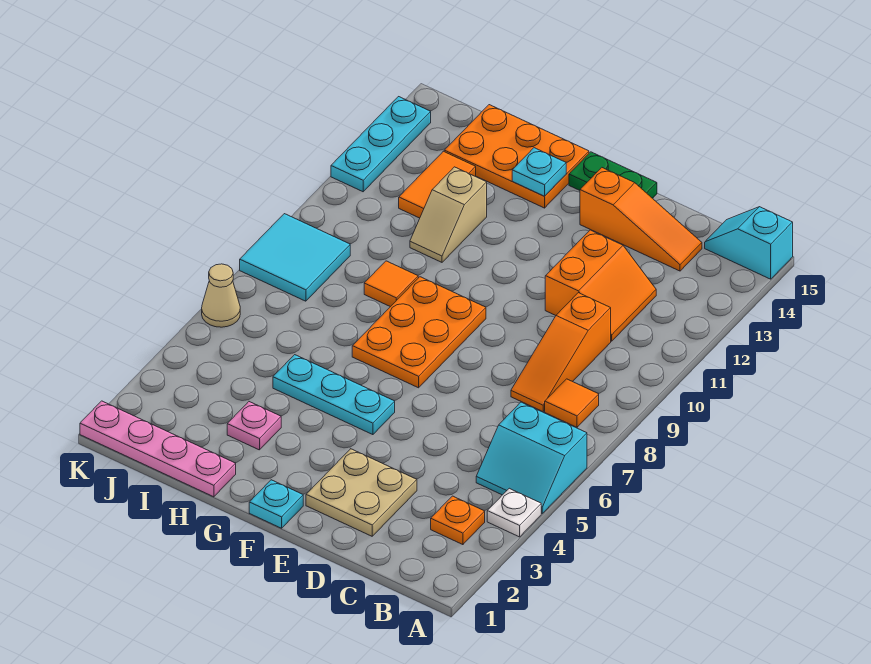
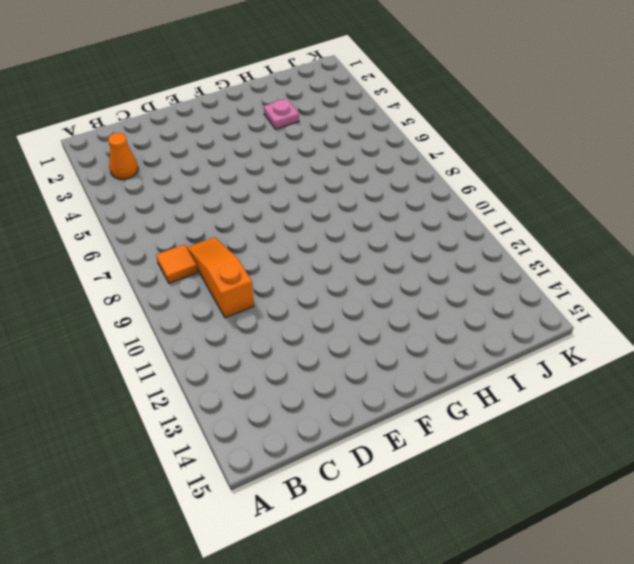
orange cone B3 level 1 -> orange plate B3 level 1
none -> white plate A4 level 1
none -> cyan slope A5:B6 level 1 top 6
none -> cyan slope A15:B15 level 1 top A

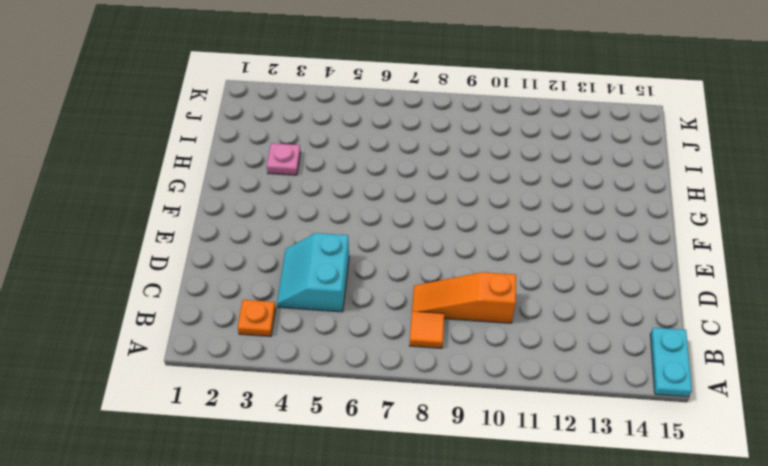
cyan plate A15:B15 level 1 -> cyan slope A15:B15 level 1 top A
cyan slope C4:D5 level 1 top 5 -> cyan slope A5:B6 level 1 top 6
none -> white plate A4 level 1
none -> orange slope C11:D12 level 1 top D
none -> orange slope C14:E14 level 1 top E

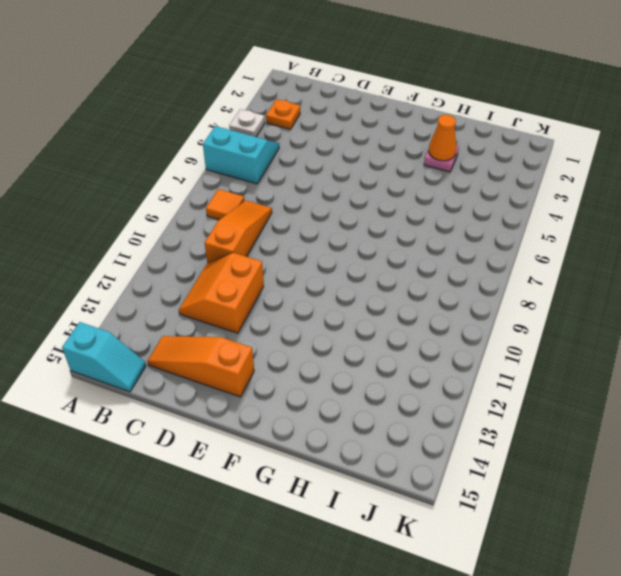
orange cone H3 level 2 -> none
none -> tan plate D2:E3 level 1
none -> green plate E15:F15 level 1
none -> cyan plate F1 level 1

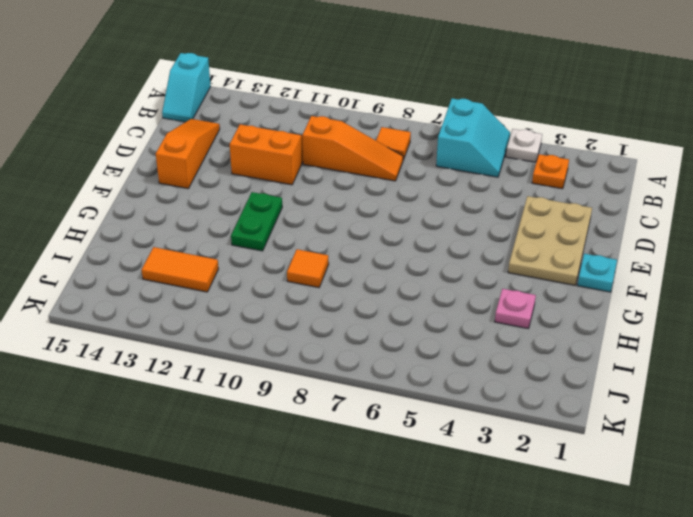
tan plate D2:F3 level 1 -> tan plate D2:E3 level 1
green plate F11:G11 level 1 -> green plate E15:F15 level 1
none -> cyan plate F5:H5 level 1
none -> orange plate F7:G9 level 1
none -> orange plate G14:I15 level 1

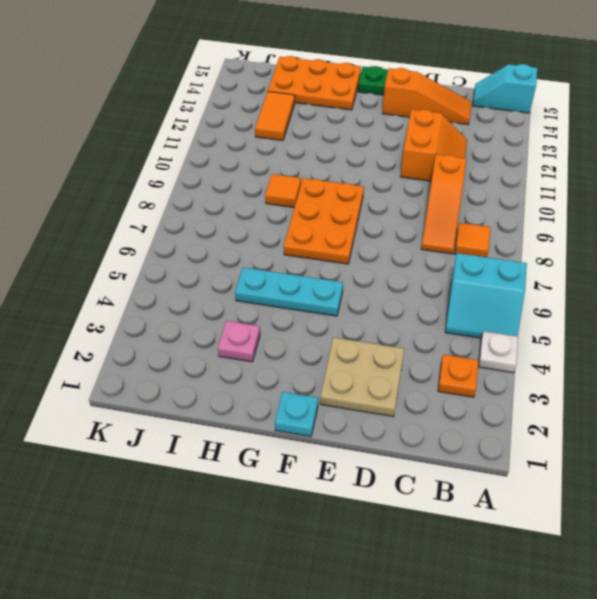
none -> pink plate H1:K1 level 1
none -> tan slope H11:H12 level 1 top 12
none -> cyan tile J8:K9 level 1

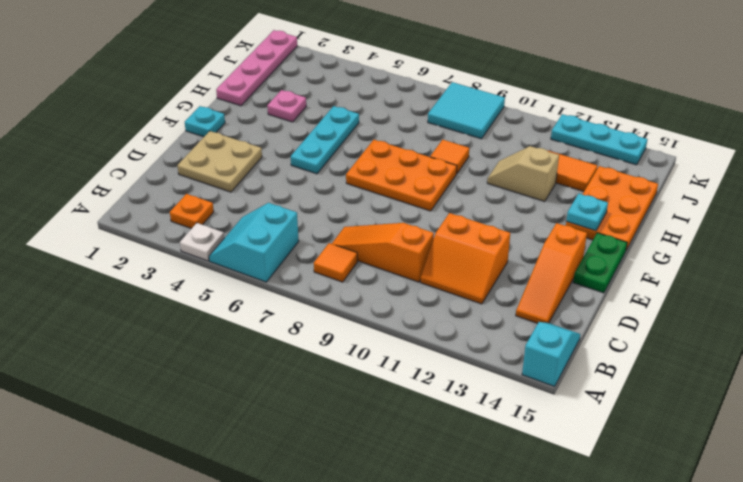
none -> tan cone K6 level 1

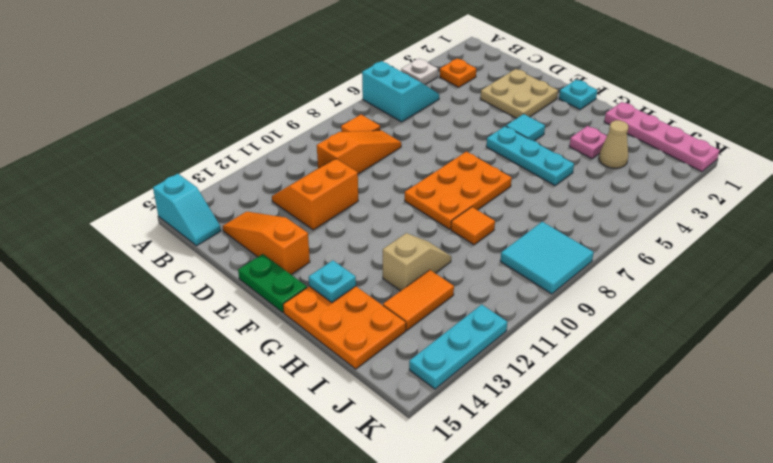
cyan tile F4 level 1 -> none
tan cone I3 level 1 -> tan cone K6 level 1

